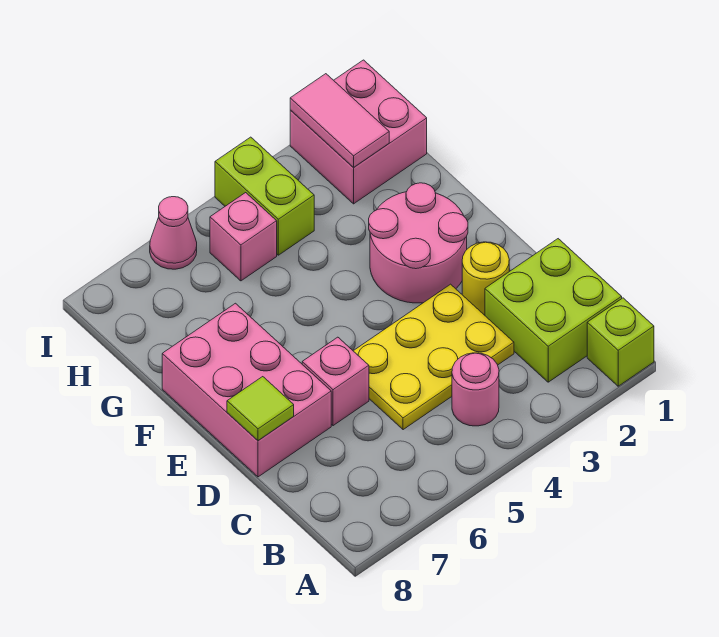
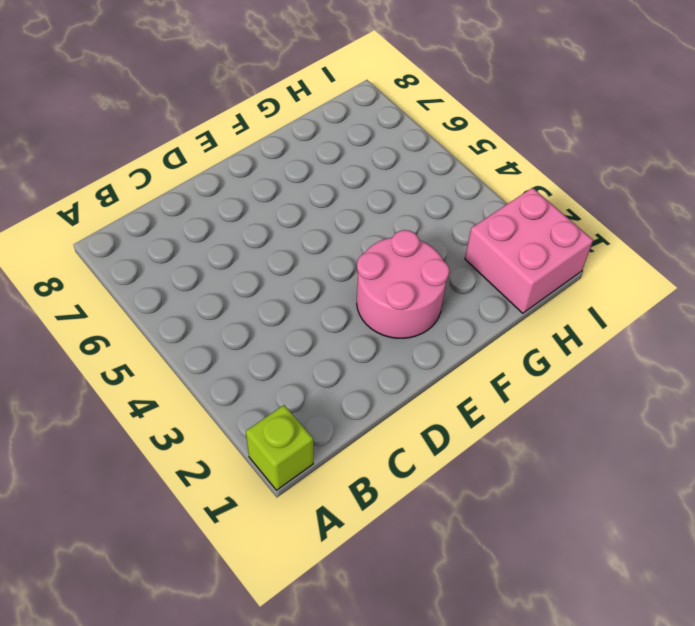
none -> lime brick B1:C2 level 1
none -> pink round brick B4 level 1
none -> yellow plate C3:D5 level 1

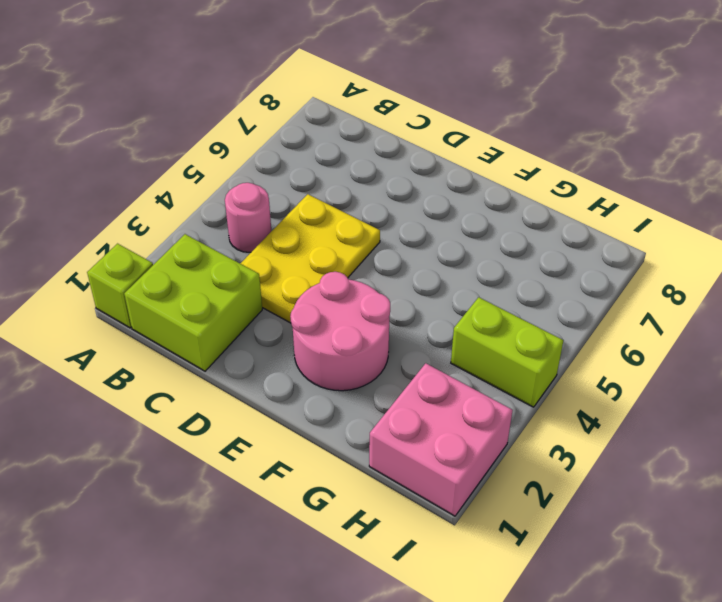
none -> yellow round brick D2 level 1
none -> pink brick D6 level 1
none -> pink brick D7:F8 level 1

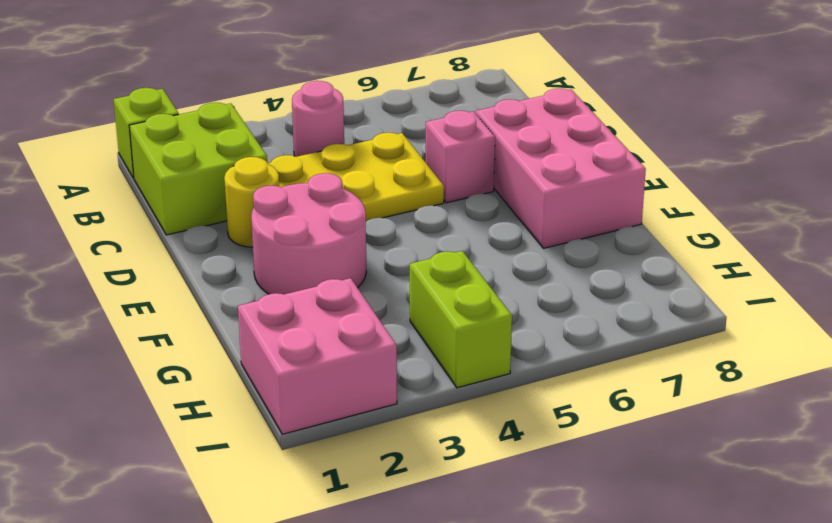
none -> pink brick H5 level 1
none -> pink cone I6 level 1
none -> lime tile D8 level 2

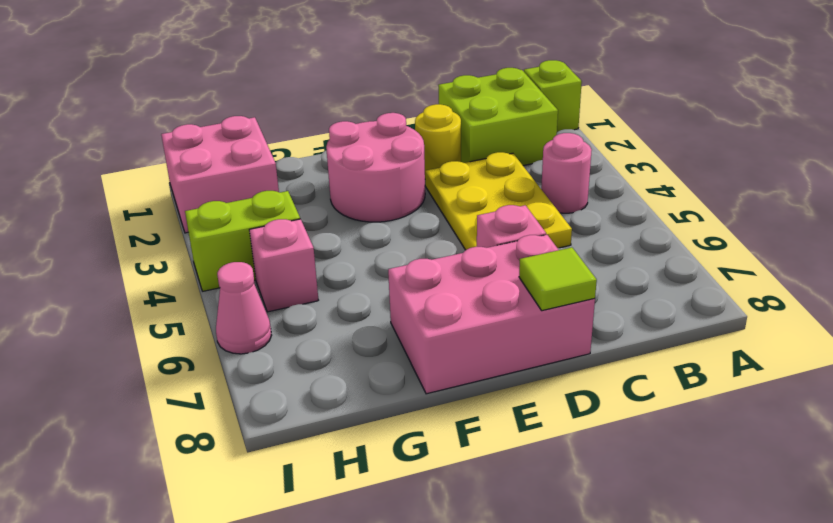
none -> pink tile H2:I2 level 2

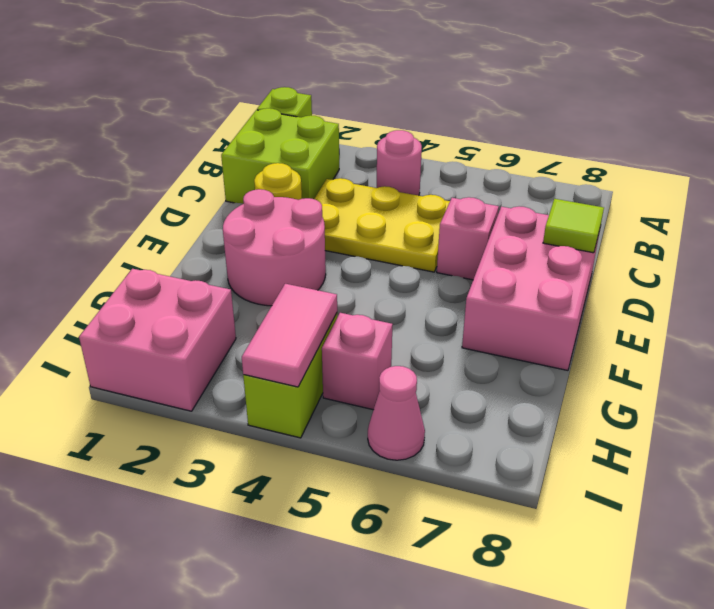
pink tile H4:I4 level 2 -> pink tile H2:I2 level 2

